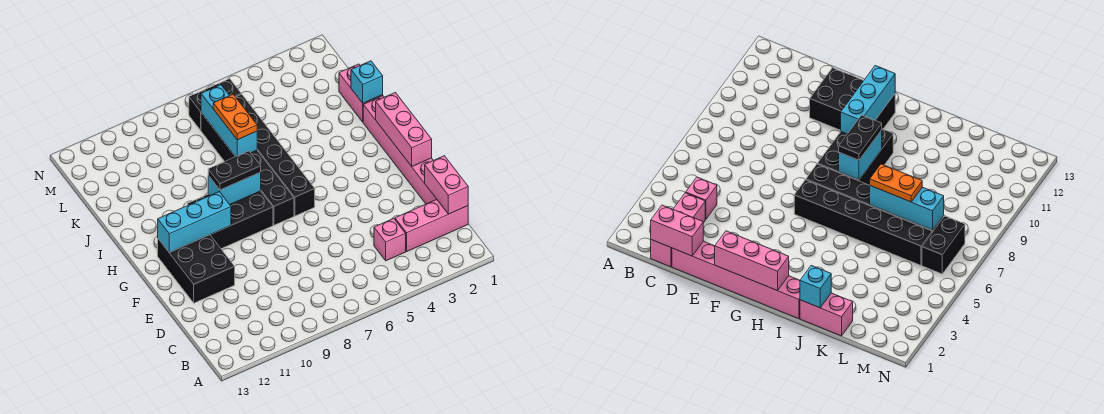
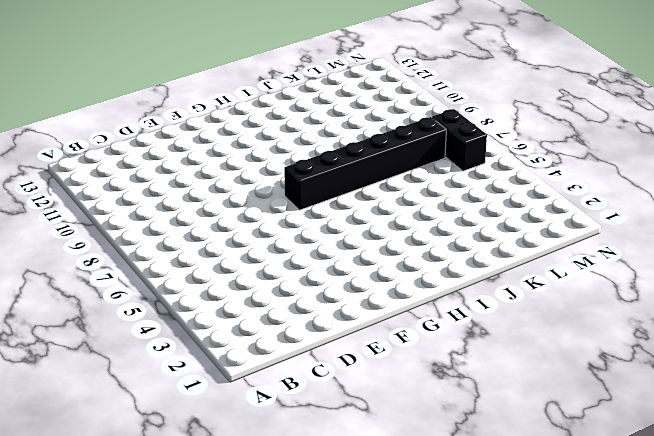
none -> pink brick C1:C3 level 1
none -> pink brick C4 level 1
none -> pink brick D1:I1 level 1

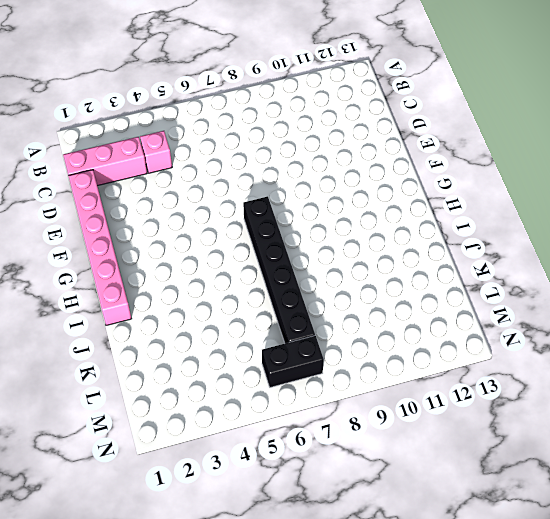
none -> black brick E11:G12 level 1
none -> black brick G6:L6 level 1
none -> black brick G8:H10 level 1

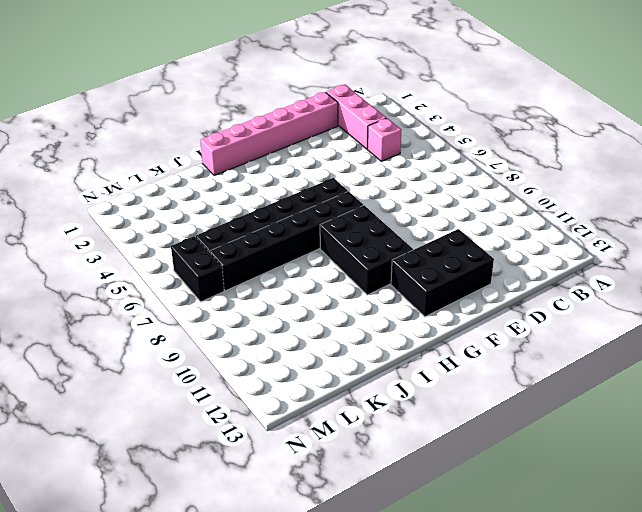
none -> pink brick J1:K1 level 1
none -> pink brick C1:D1 level 2
none -> pink brick F1:H1 level 2

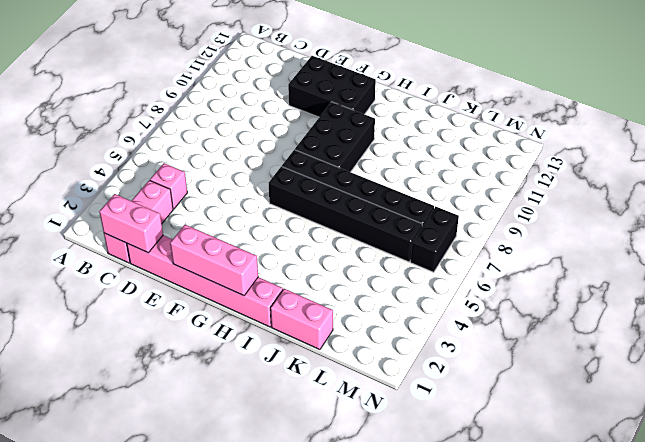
none -> cyan brick G10:G12 level 2
none -> cyan brick H8:H9 level 2
none -> cyan brick J1 level 2

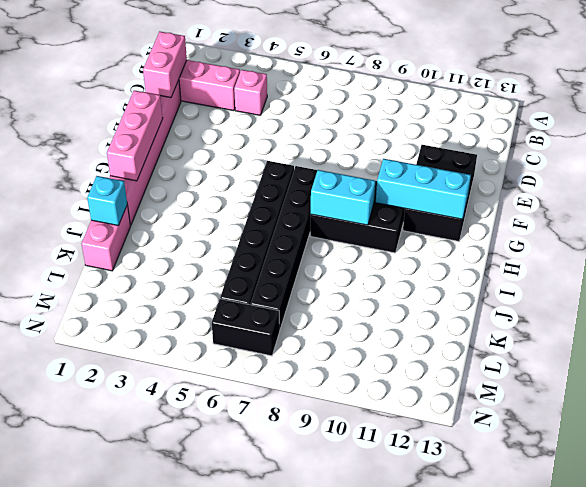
none -> cyan brick J7:L7 level 2
none -> black plate H8:H9 level 3
none -> orange plate J7:K7 level 3

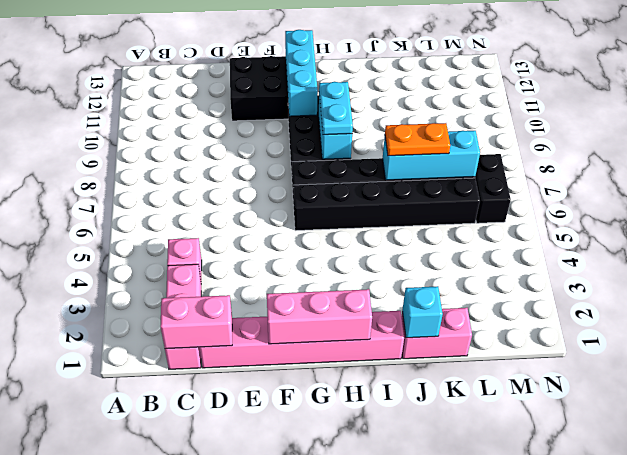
cyan plate H8:H9 level 3 -> black plate H8:H9 level 3

